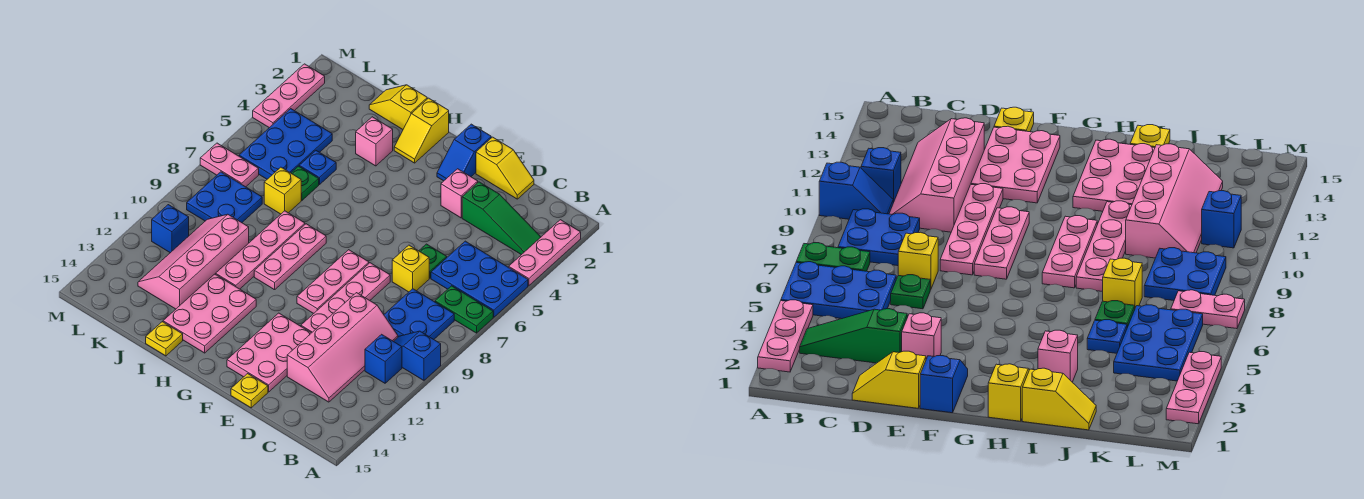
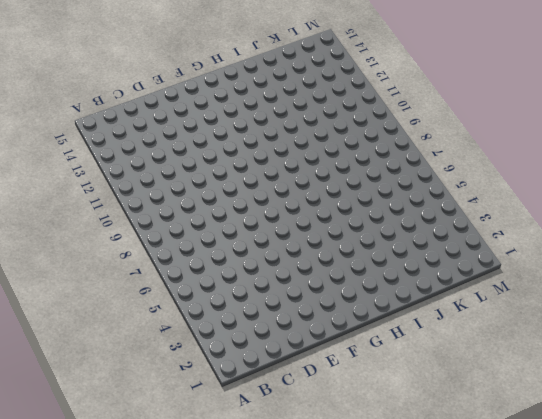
none -> pink plate A2:A4 level 1
none -> blue plate A5:C6 level 1
none -> green plate A7:B7 level 1
none -> blue slope A10:B10 level 1 top A

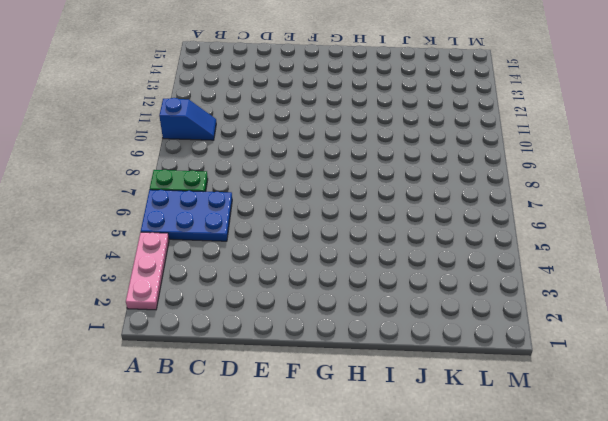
none -> green slope B3:D3 level 1 top D
none -> blue plate B8:C9 level 1
none -> blue brick B11 level 1
none -> pink slope C10:D13 level 1 top D

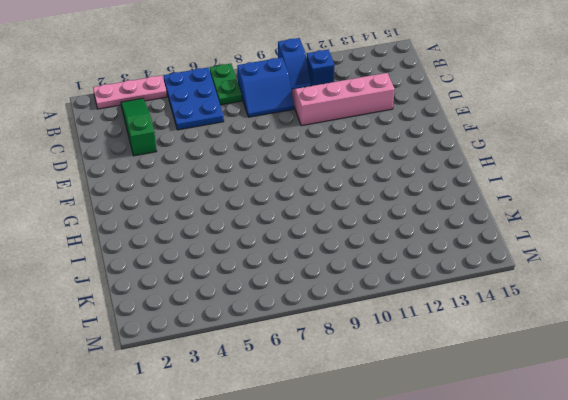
blue slope B8:C9 level 1 top B -> blue plate B8:C9 level 1
none -> yellow slope D1:E1 level 1 top E
none -> green plate D6 level 1
none -> yellow brick D7 level 1
none -> pink brick E3 level 1

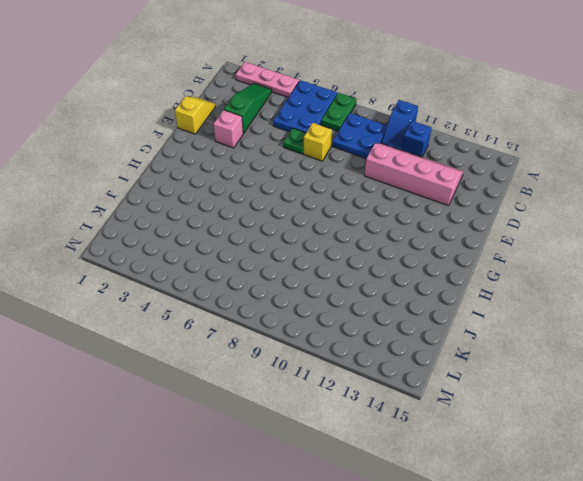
none -> pink plate E8:E11 level 1
none -> pink plate E12:F14 level 1
none -> yellow plate E15 level 1
none -> blue slope F1:F2 level 1 top 1

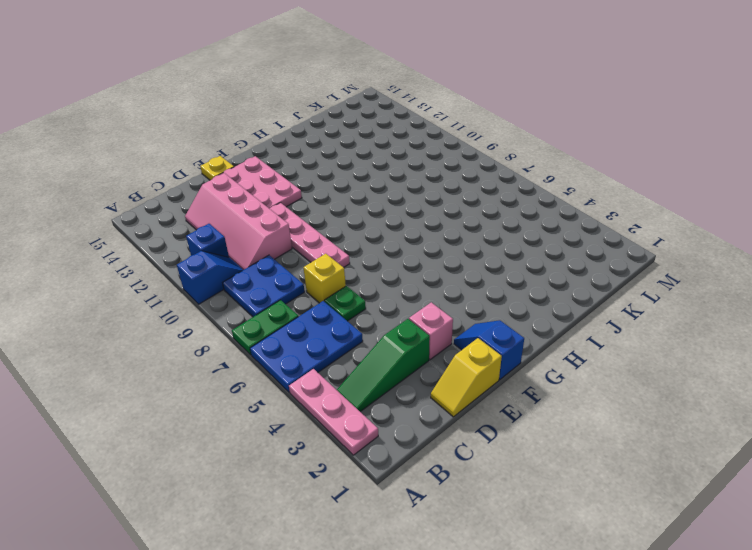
none -> pink plate F8:F10 level 1
none -> yellow slope H1:H2 level 1 top 1
none -> pink plate H8:H10 level 1
none -> pink plate H12:I14 level 1

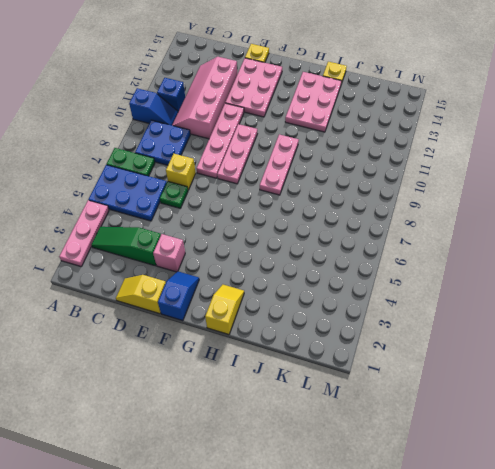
none -> yellow slope I1:J1 level 1 top I
none -> pink brick I3 level 1
none -> pink plate I8:I11 level 1
none -> blue plate J5 level 1

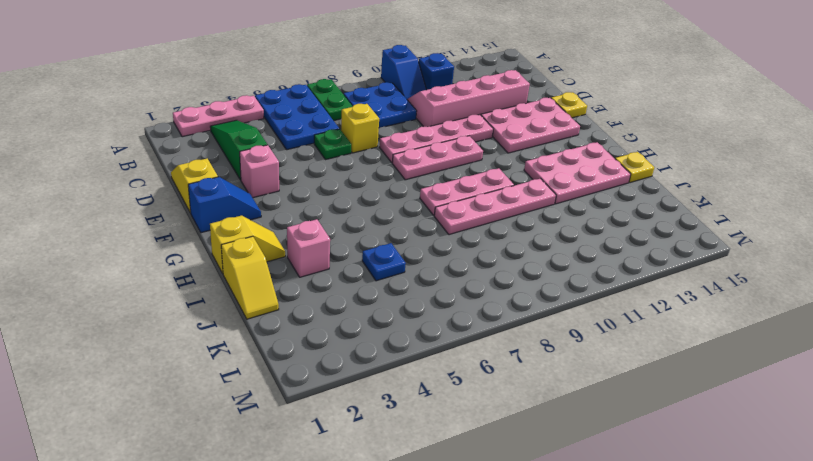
none -> green plate J6 level 1
none -> yellow brick J7 level 1
none -> pink slope J10:K13 level 1 top J
none -> blue plate K4:L6 level 1

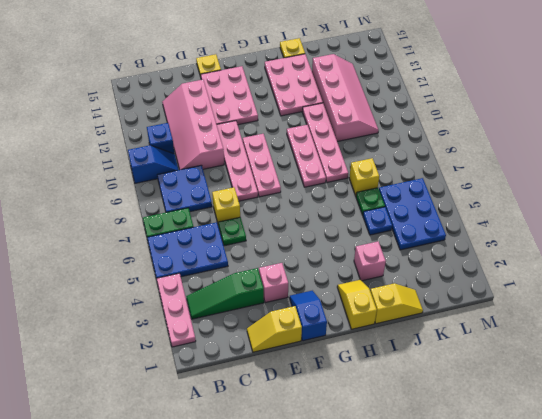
none -> blue plate K8:L9 level 1
none -> pink plate L7:M7 level 1
none -> blue brick L11 level 1
none -> pink plate M2:M4 level 1

